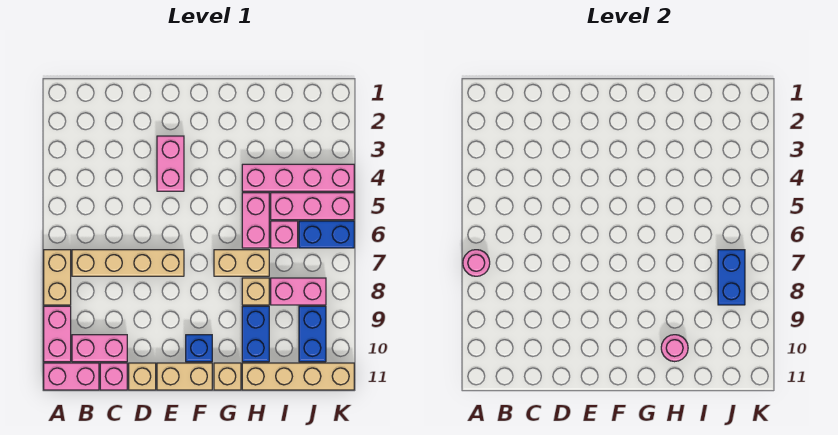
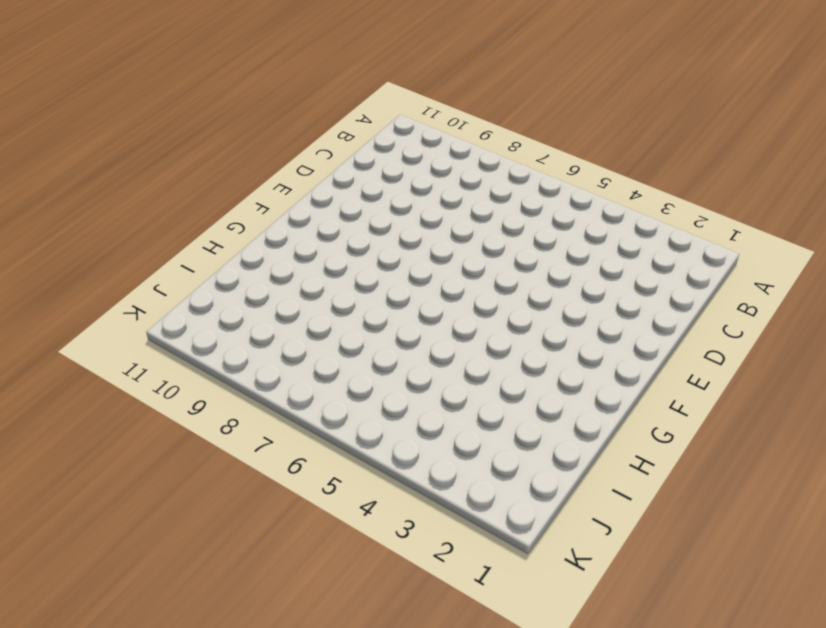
none -> tan brick A7:A8 level 1
none -> pink brick A9:A10 level 1
none -> pink brick A11:B11 level 1

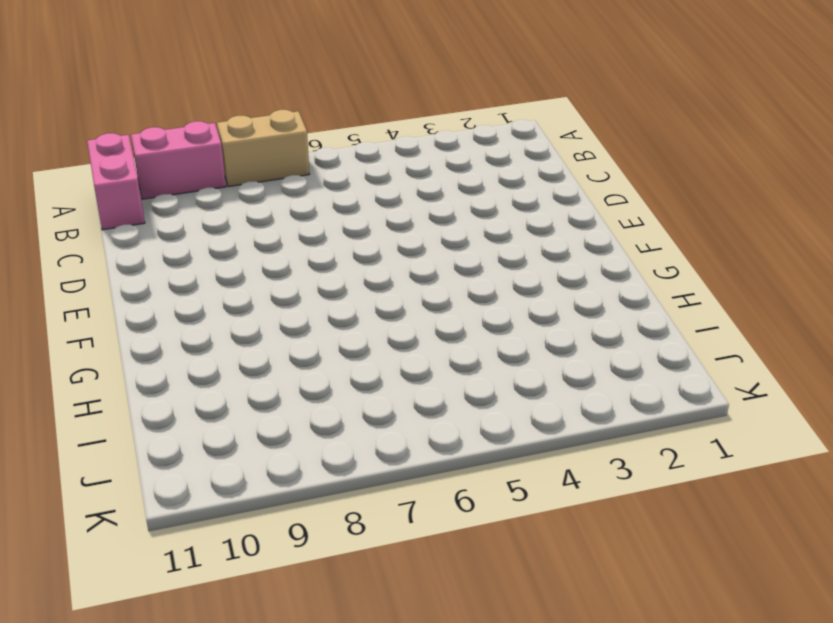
none -> tan brick B7:E7 level 1
none -> pink brick B10:C10 level 1
none -> pink brick C11 level 1

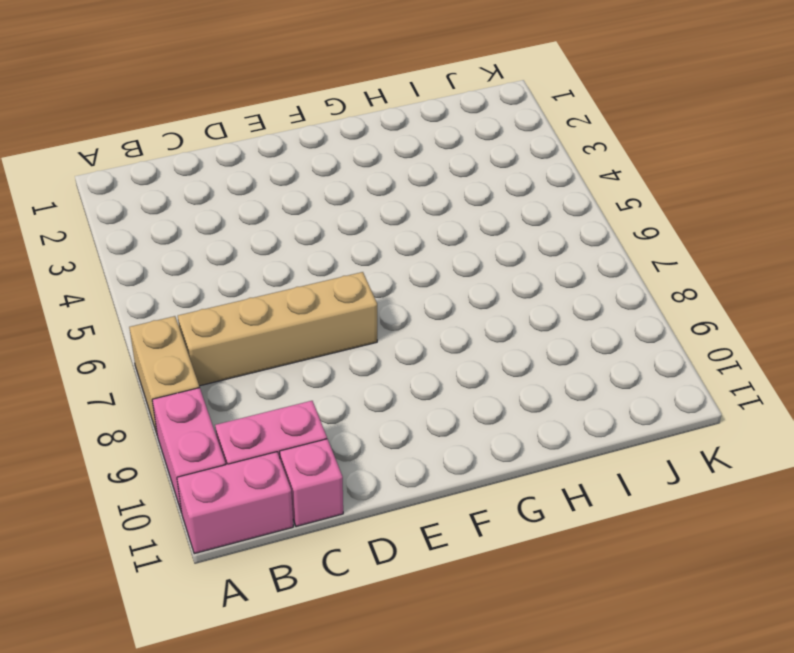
none -> tan brick D11 level 1
none -> pink brick E3:E4 level 1
none -> tan brick E11:F11 level 1

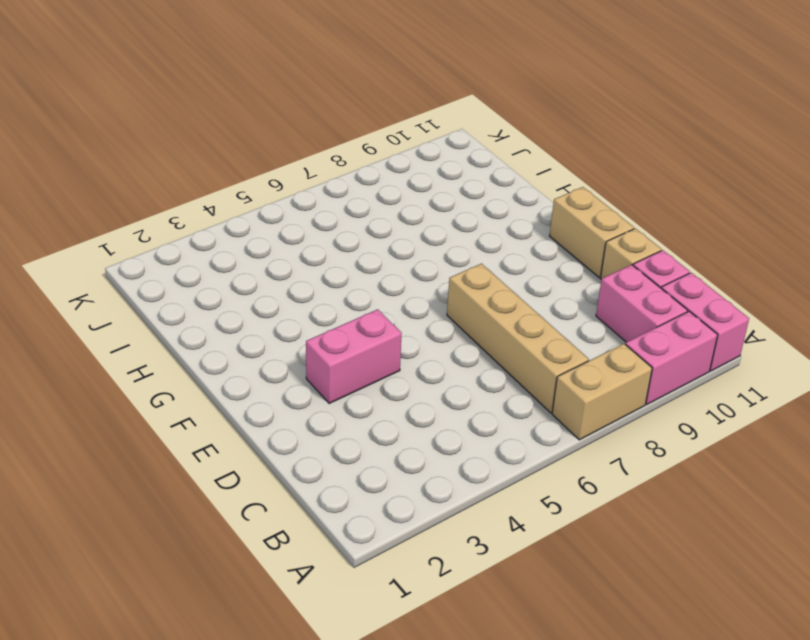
none -> blue brick F10 level 1
none -> tan brick G7:H7 level 1
none -> tan brick G11 level 1

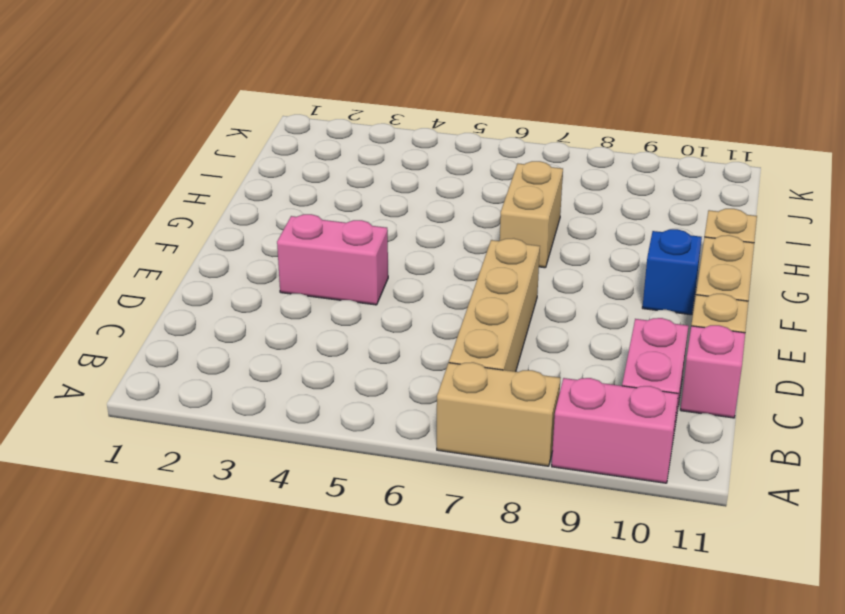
none -> pink brick A11:B11 level 1
none -> pink brick H4:K4 level 1
none -> pink brick H5:H6 level 1

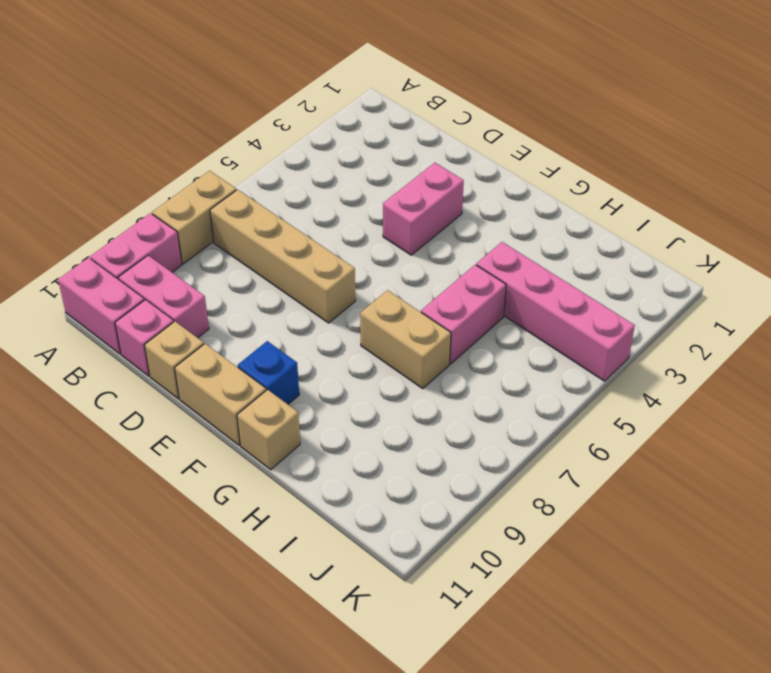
none -> tan brick H8 level 1
none -> blue brick H9:H10 level 1
none -> tan brick H11:K11 level 1

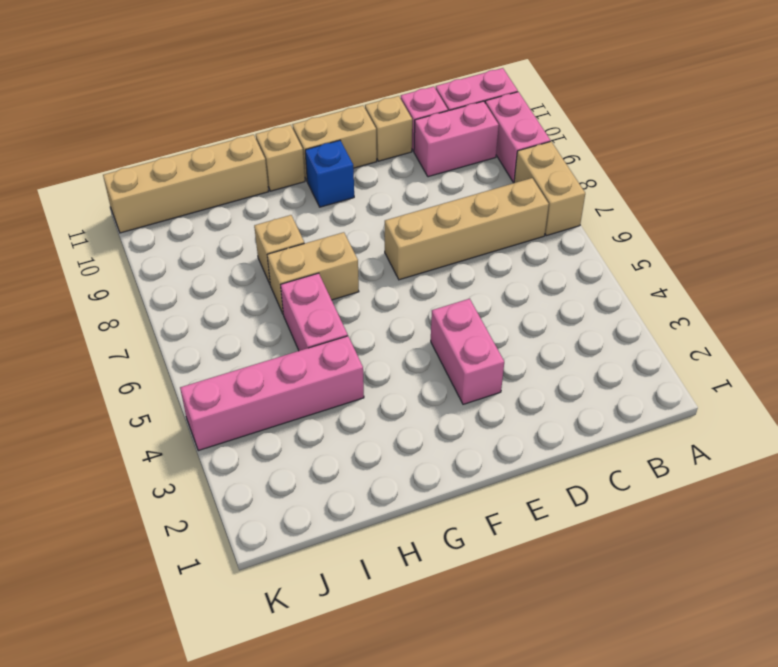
none -> blue brick H9:H10 level 1
none -> pink brick I5:K5 level 1
none -> pink brick I6 level 1

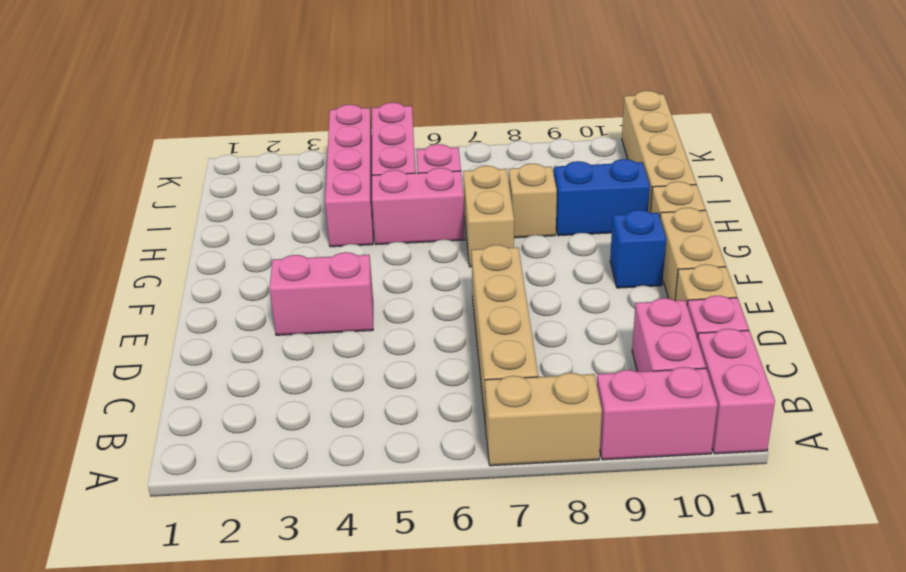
none -> pink brick I8:J8 level 1
none -> blue brick J6:K6 level 1
none -> blue brick J9:J10 level 1

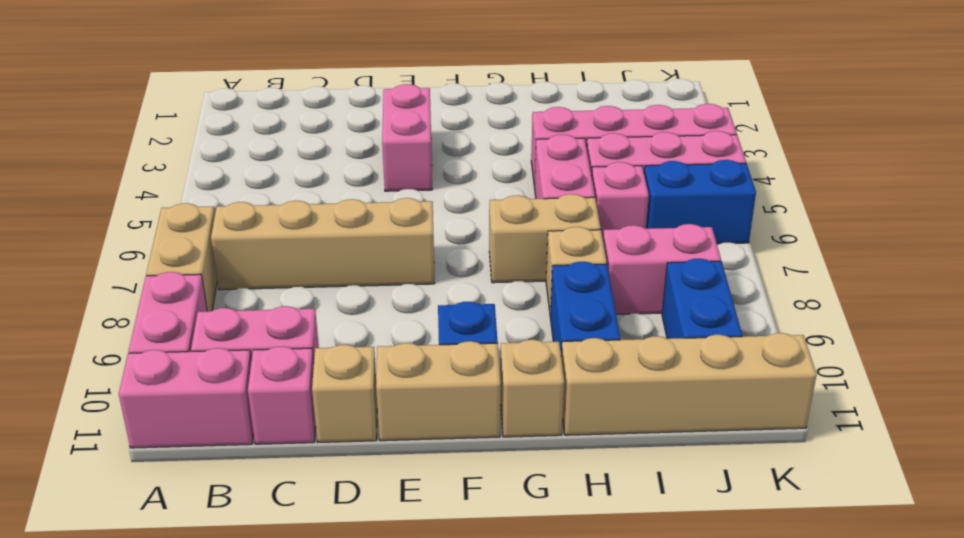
none -> pink round brick A7 level 2
none -> pink round brick H10 level 2
none -> blue brick J7:J8 level 2

